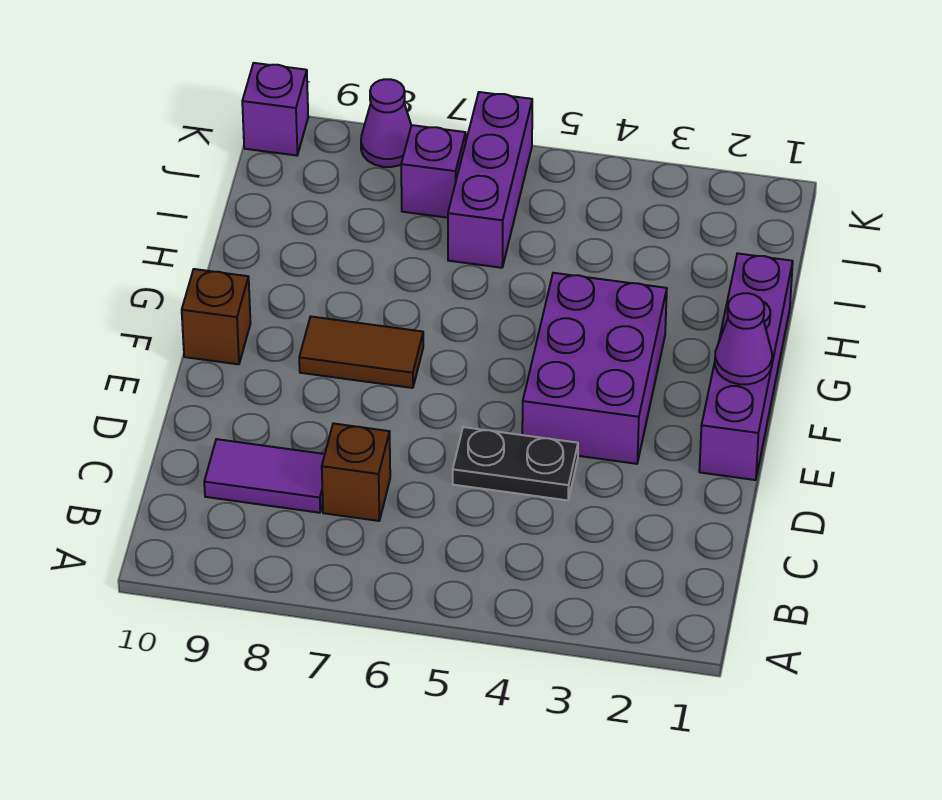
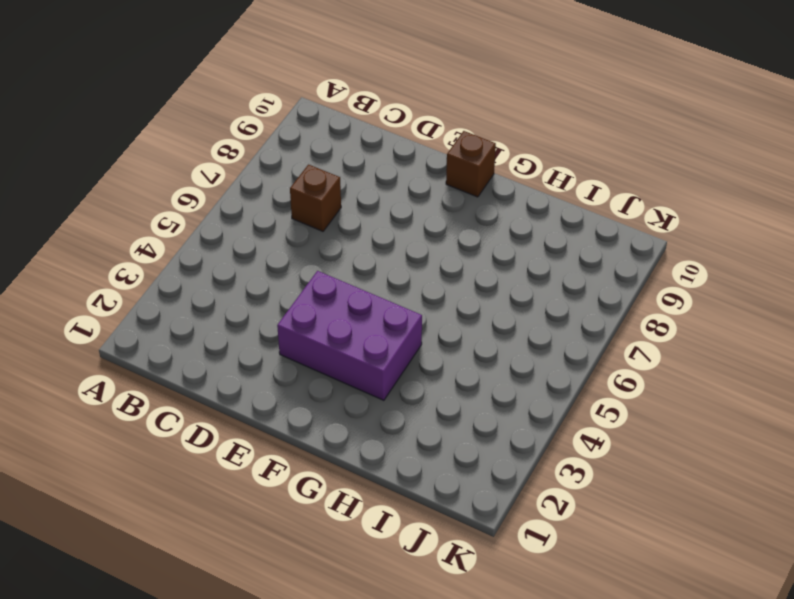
none -> purple tile C8:C9 level 1
none -> black plate D4:D5 level 1
none -> purple brick E1:H1 level 1

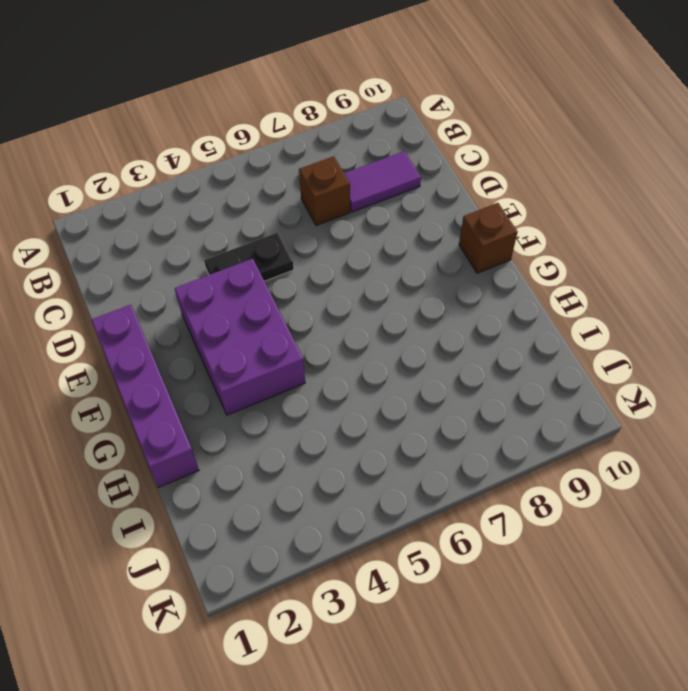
none -> brown tile F7:F8 level 1
none -> purple brick I6:K6 level 1
none -> purple brick J7 level 1

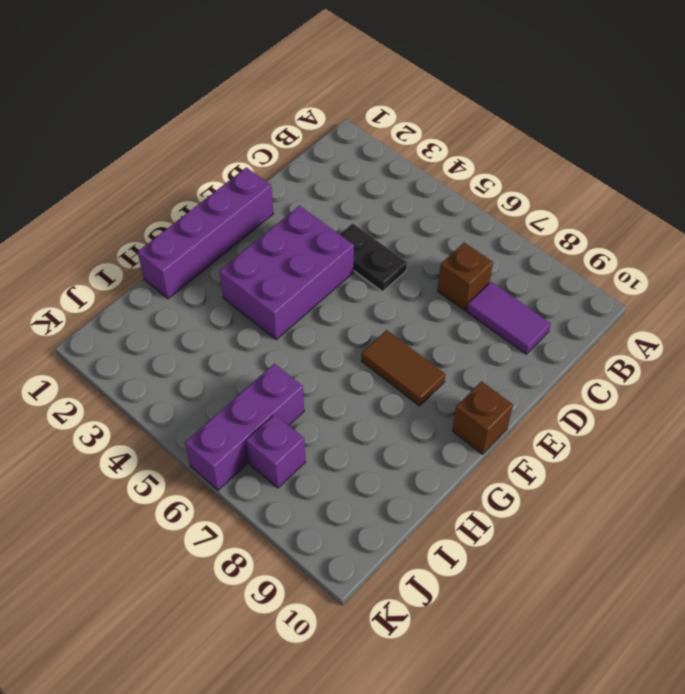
none -> purple cone K8 level 1
none -> purple brick K10 level 1
none -> purple cone F1 level 2

